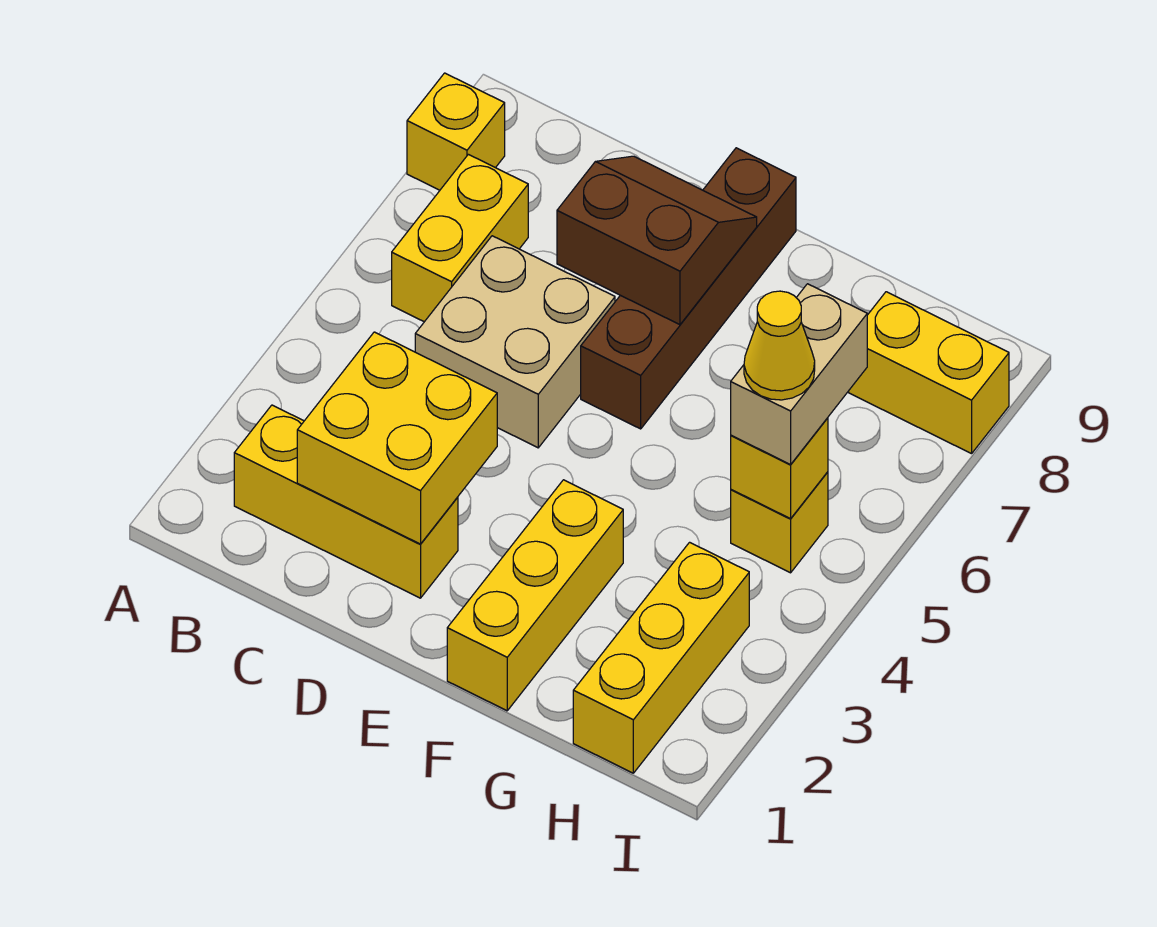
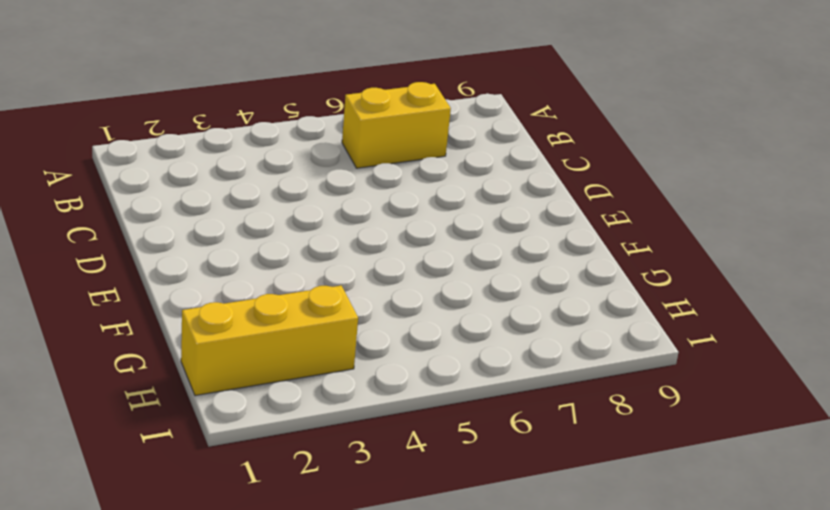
none -> yellow brick A8 level 1
none -> yellow brick B2:D2 level 1
none -> tan brick C5:D6 level 1

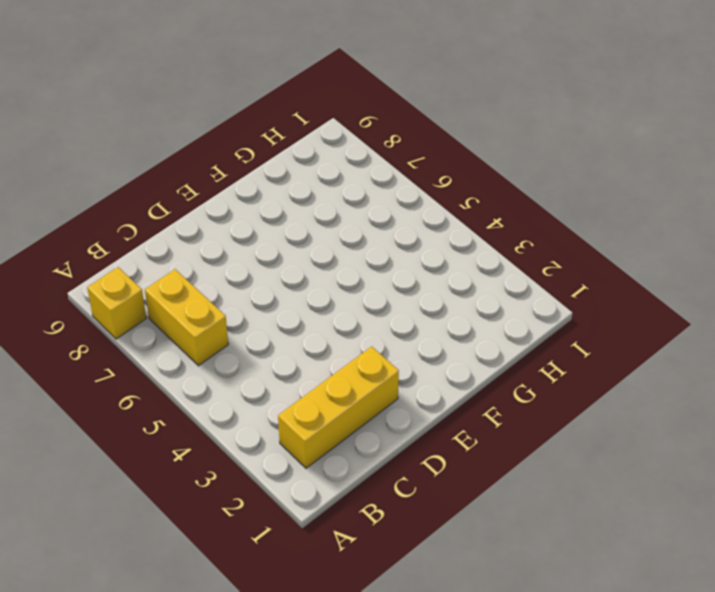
none -> tan brick C5:D6 level 1
none -> brown brick E6:E9 level 1
none -> yellow brick F1:F3 level 1

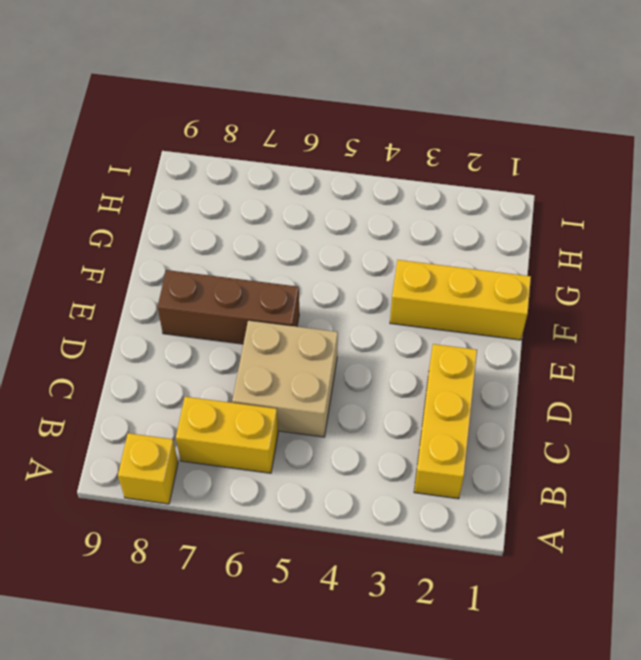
brown brick E6:E8 level 1 -> brown brick E6:E9 level 1
none -> yellow brick H1:H3 level 1
none -> yellow brick H5 level 1
none -> yellow brick H8:I8 level 1

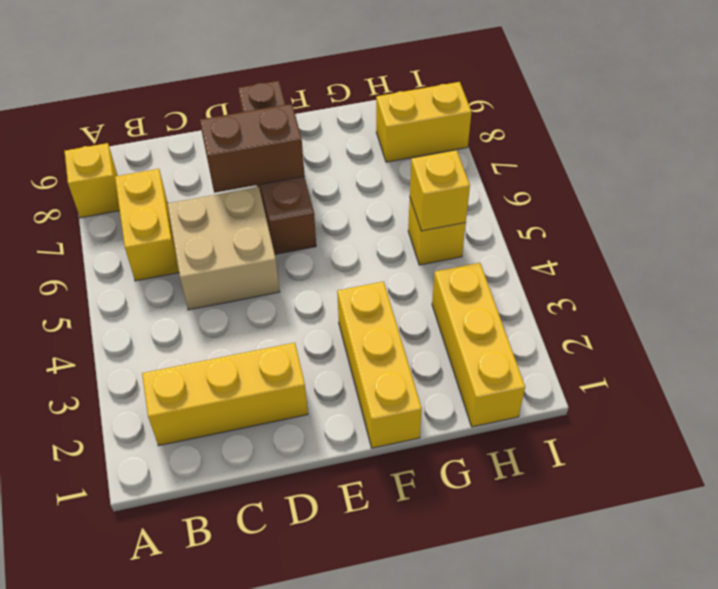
none -> yellow brick C2:D3 level 2
none -> tan brick H5:H6 level 3
none -> yellow cone H5 level 4

